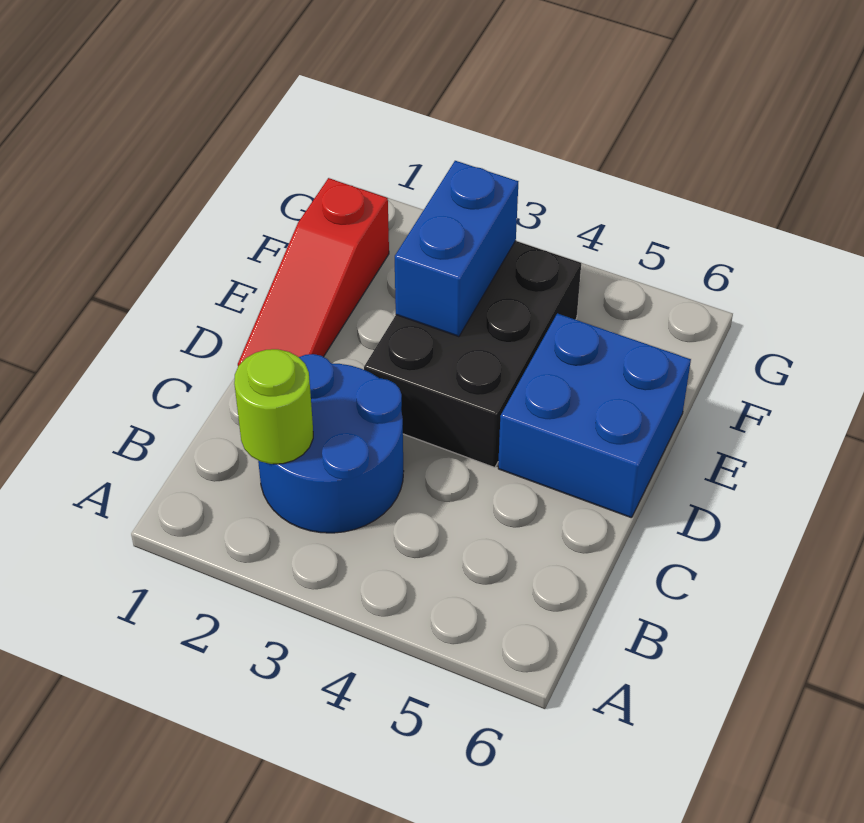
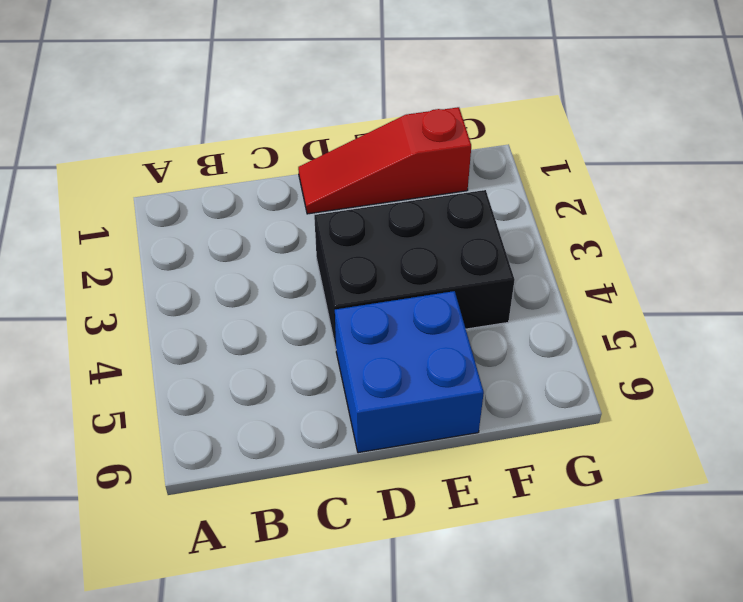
none -> blue round brick B2:C3 level 1
none -> lime round brick B2 level 2

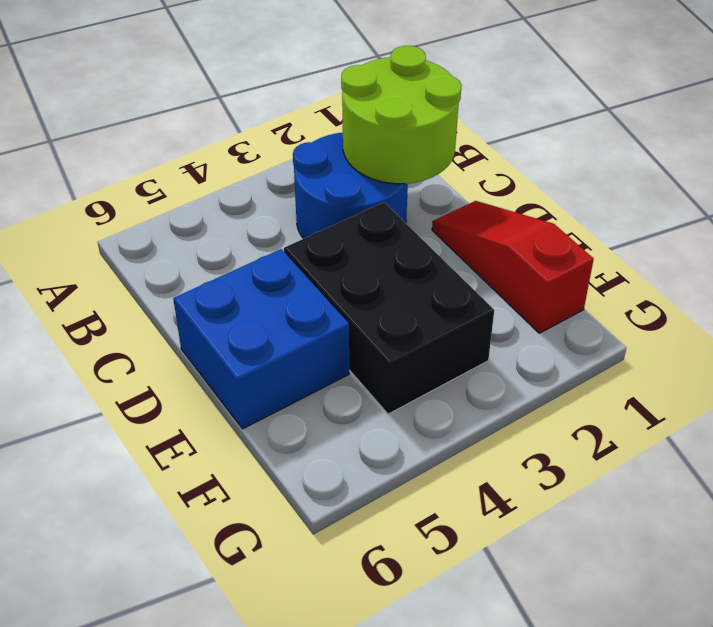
lime round brick B1:C2 level 2 -> lime round brick B2 level 2
none -> blue brick E3:F3 level 2

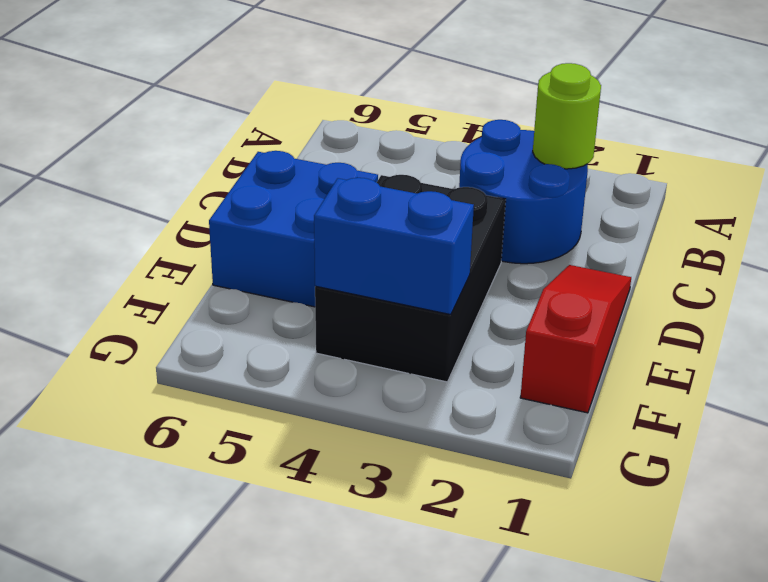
blue brick F3:F4 level 2 -> blue brick E3:F3 level 2

